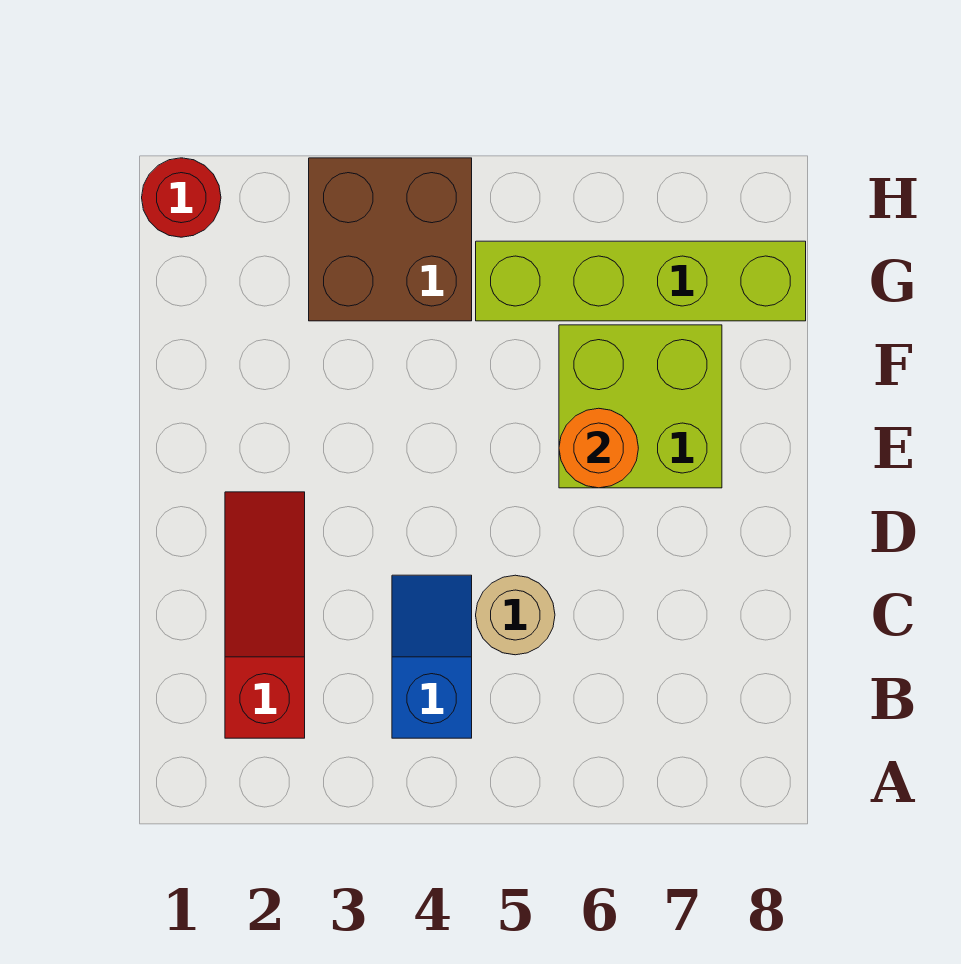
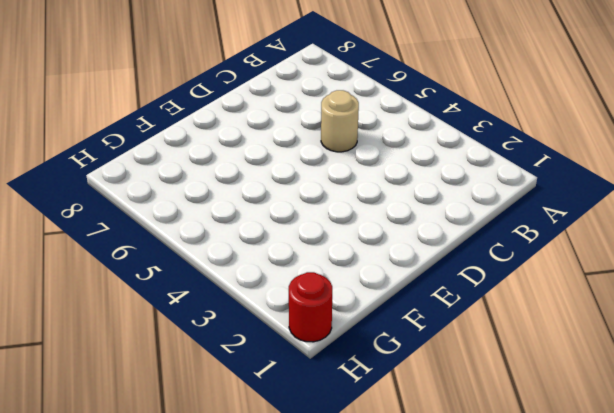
none -> red slope B2:D2 level 1 top B
none -> blue slope B4:C4 level 1 top B

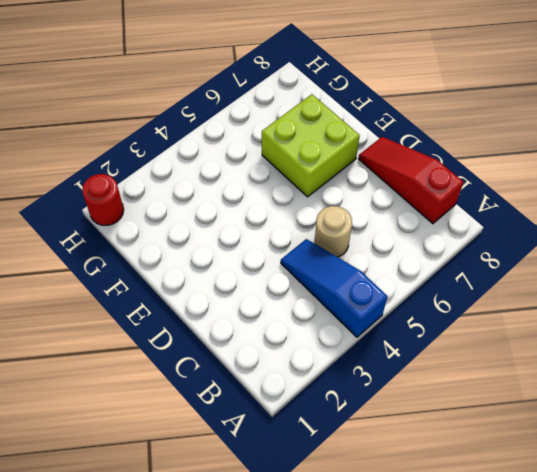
blue slope A4:C4 level 1 top A -> blue slope B4:C4 level 1 top B
red slope B8:D8 level 1 top B -> red slope B2:D2 level 1 top B
none -> brown brick G3:H4 level 1
none -> lime brick G5:G8 level 1

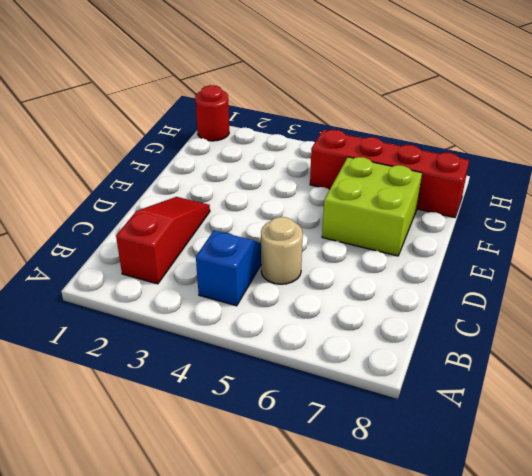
red brick G5:G8 level 1 -> lime brick G5:G8 level 1
none -> brown brick G3:H4 level 1
none -> orange round brick E6 level 2

